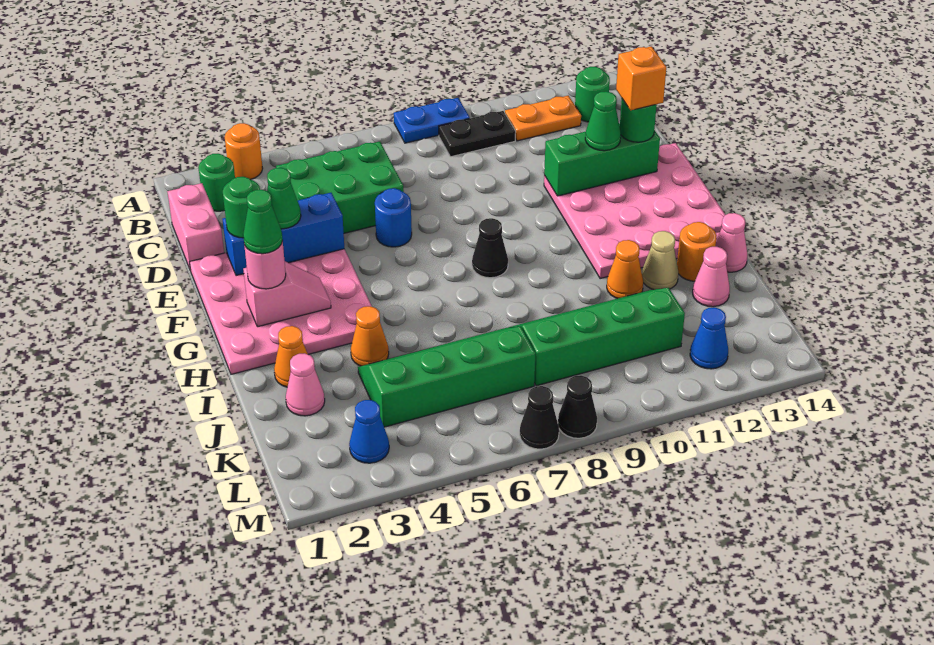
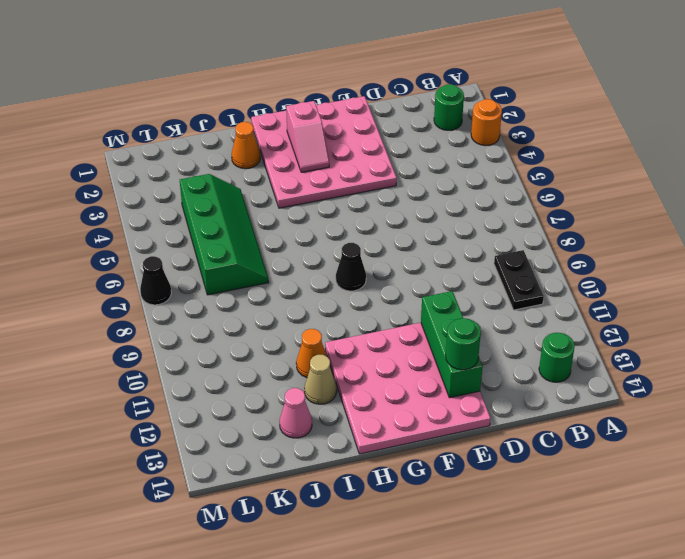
none -> blue plate A8:A9 level 1
none -> orange plate B11:B12 level 1
none -> pink brick C1:D1 level 1
none -> green brick C4:D6 level 1

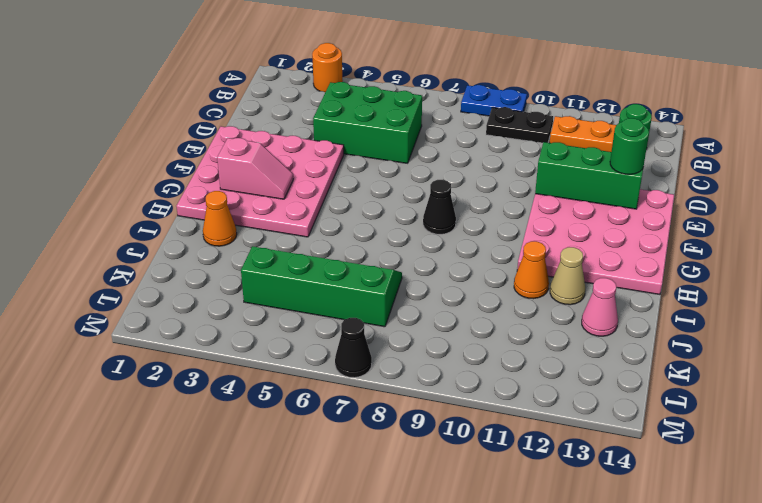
none -> green round brick B2 level 1
none -> pink brick C1:D1 level 1
none -> blue round brick E6 level 1
none -> orange cone I4 level 1

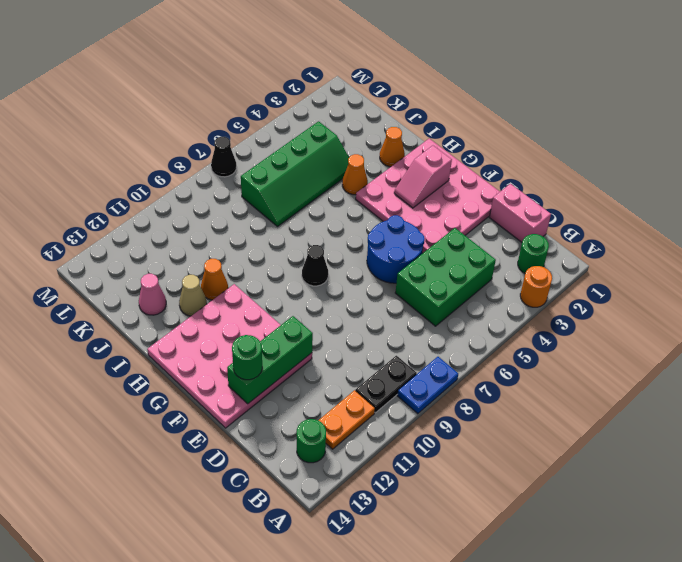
blue round brick E5:F6 level 1 -> blue round brick E6 level 1
none -> orange round brick I13 level 1
none -> pink cone I14 level 1
none -> pink cone J2 level 1
none -> green slope J8:K11 level 1 top K

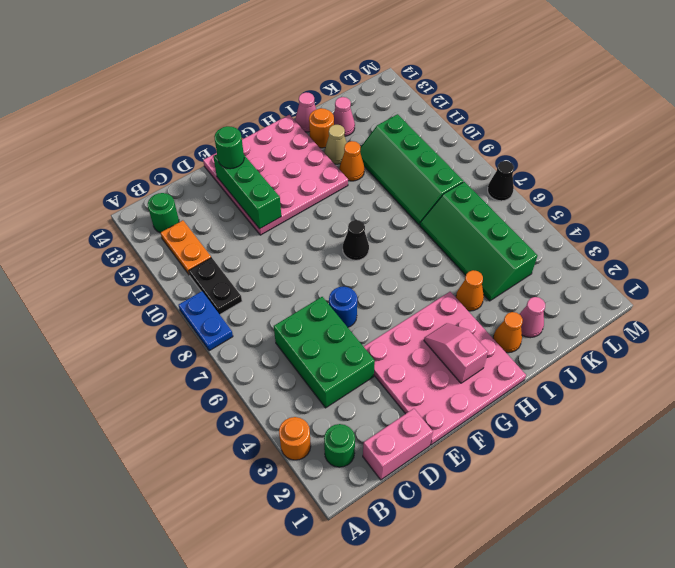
none -> blue cone L3 level 1
none -> blue cone L12 level 1
none -> black cone M8 level 1
none -> blue brick E2:E4 level 2

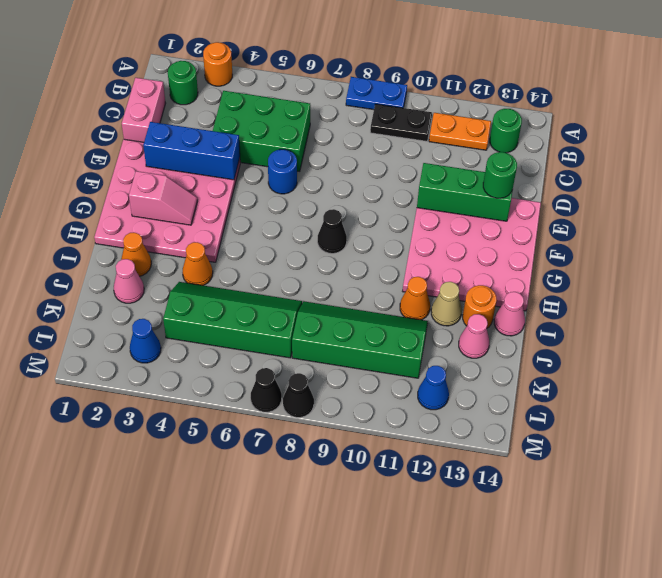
none -> green round brick E2 level 3
none -> green cone E3 level 3
none -> green cone E12 level 3
none -> pink round brick G2 level 3

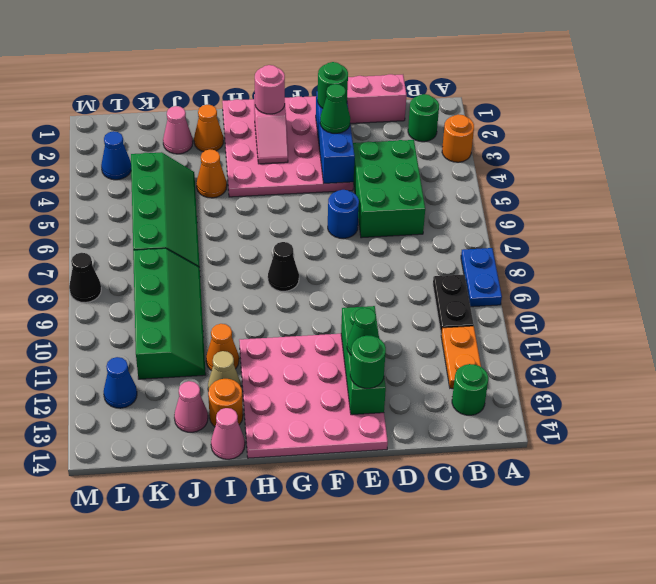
none -> black cone M7 level 1
none -> orange brick E13 level 4
none -> green cone G2 level 4

